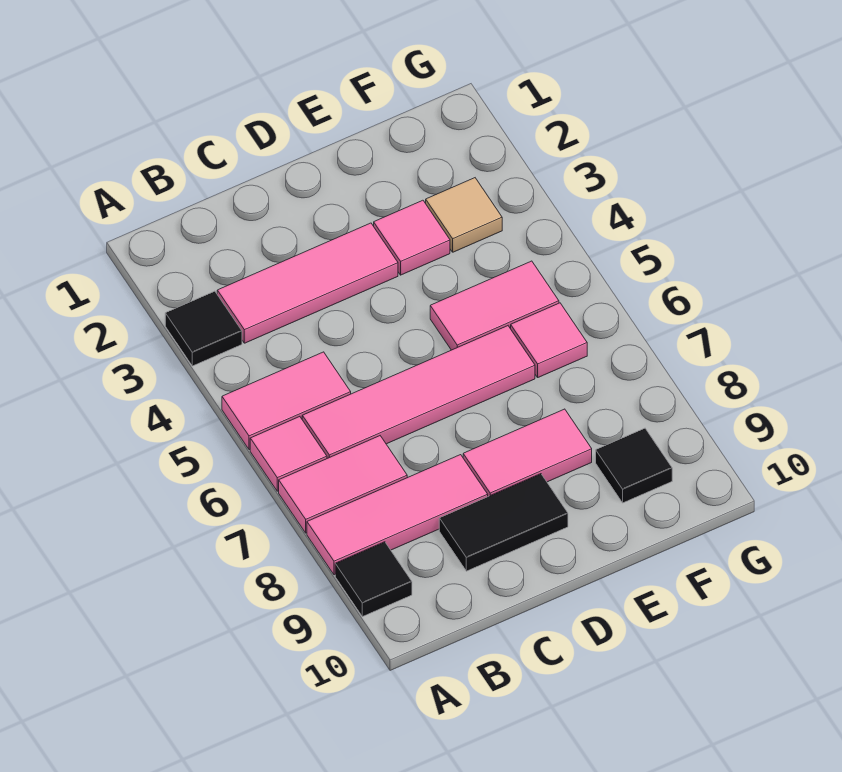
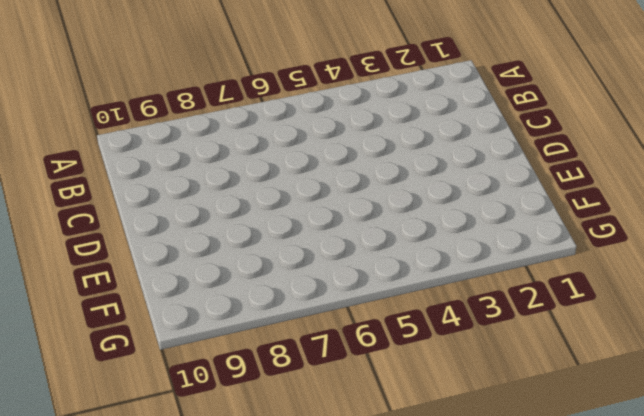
none -> black tile A3 level 1
none -> pink tile A5:B5 level 1
none -> pink tile A6 level 1

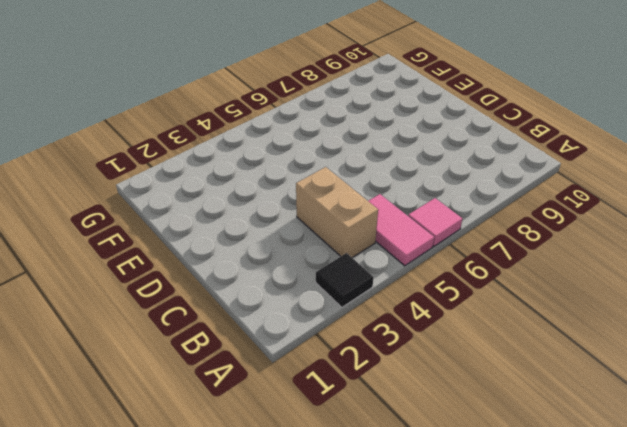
tan brick B4:C4 level 1 -> none
none -> pink tile A7:B7 level 1
none -> pink tile A8:C8 level 1
none -> black tile A9 level 1

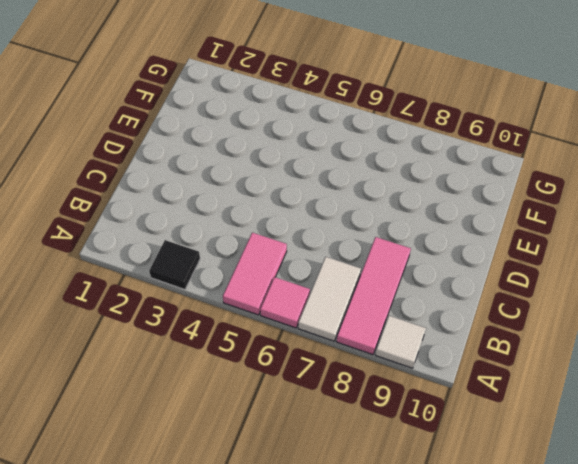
white tile A7:B7 level 1 -> pink tile A7:B7 level 1
white tile A9 level 1 -> black tile A9 level 1
none -> pink tile B3:D3 level 1
none -> pink tile B6:E6 level 1
none -> black tile C9:D9 level 1

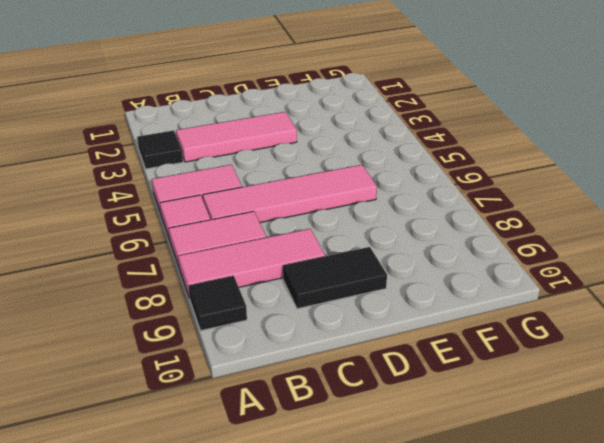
none -> pink tile D8:E8 level 1
none -> pink tile E3 level 1
none -> pink tile E5:F5 level 1

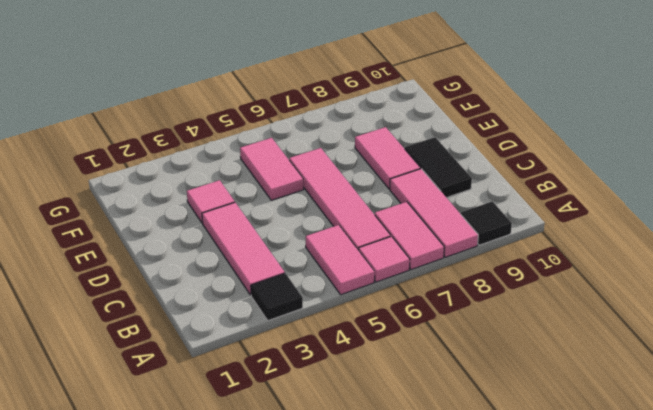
none -> tan tile F3 level 1
none -> pink tile F6 level 1
none -> black tile F9 level 1

